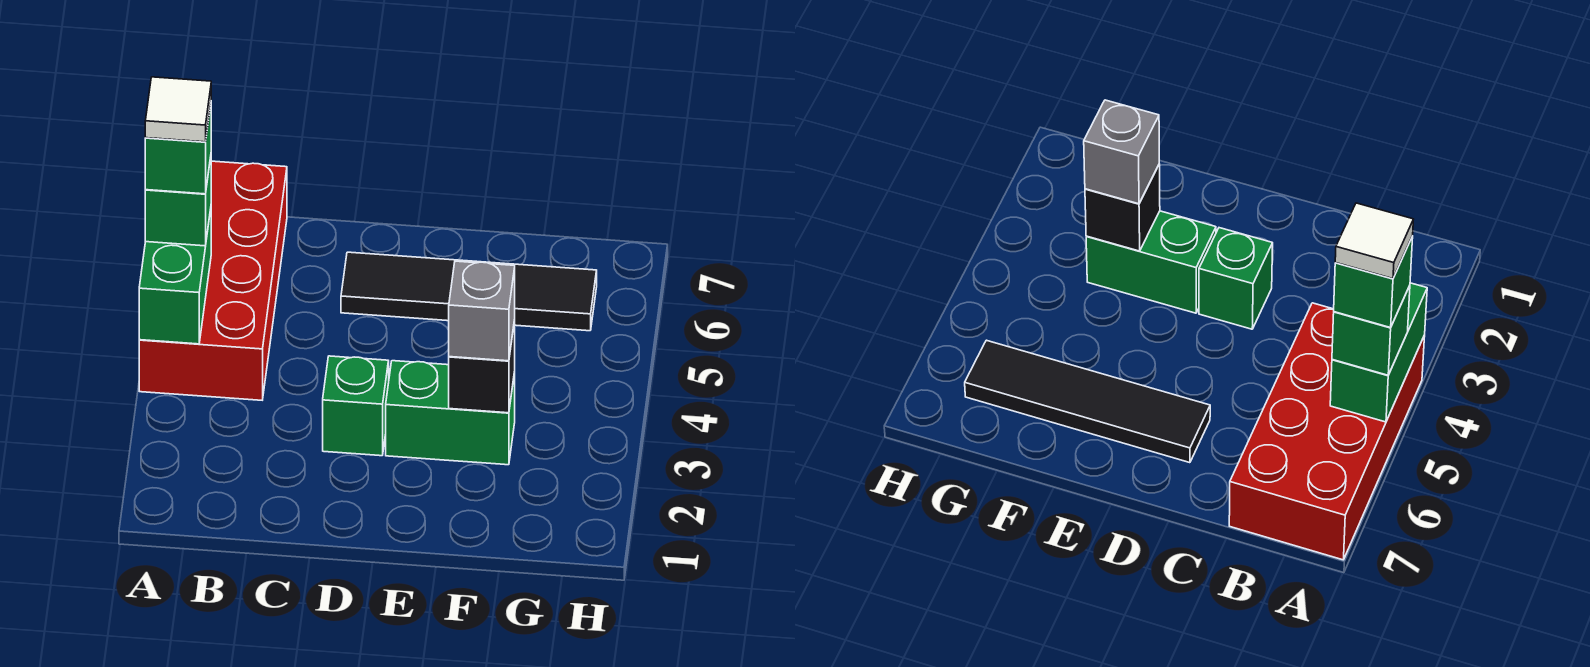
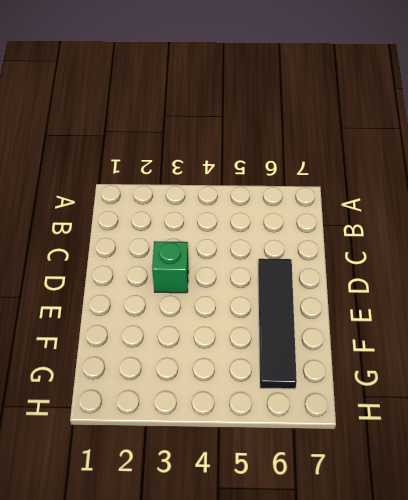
none -> red brick A4:B7 level 1
none -> green brick E3:F3 level 1

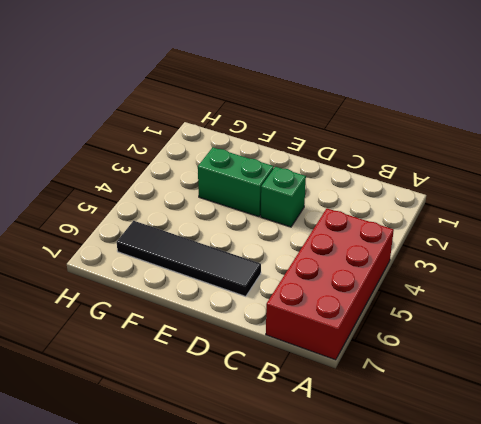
none -> green brick A4:A5 level 2
none -> black brick F3 level 2

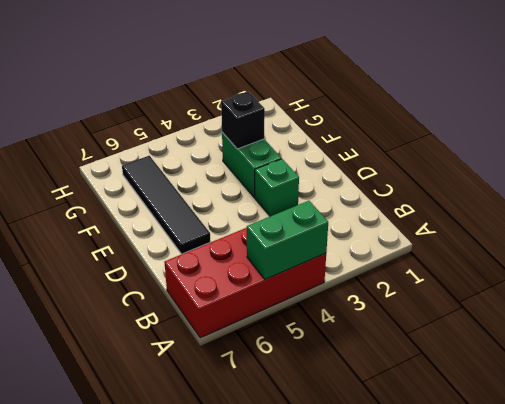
none -> green brick A5 level 3
none -> grey brick F3 level 3

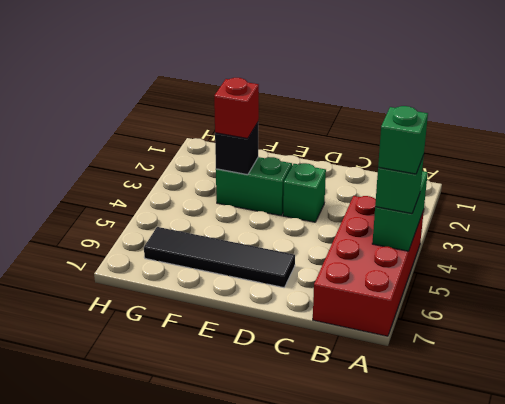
red brick F3 level 3 -> grey brick F3 level 3
none -> white tile A5 level 5

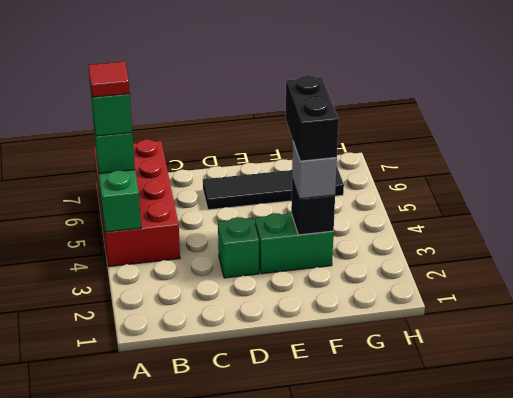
red tile A5 level 5 -> white tile A5 level 5
black brick F3:F4 level 4 -> none

